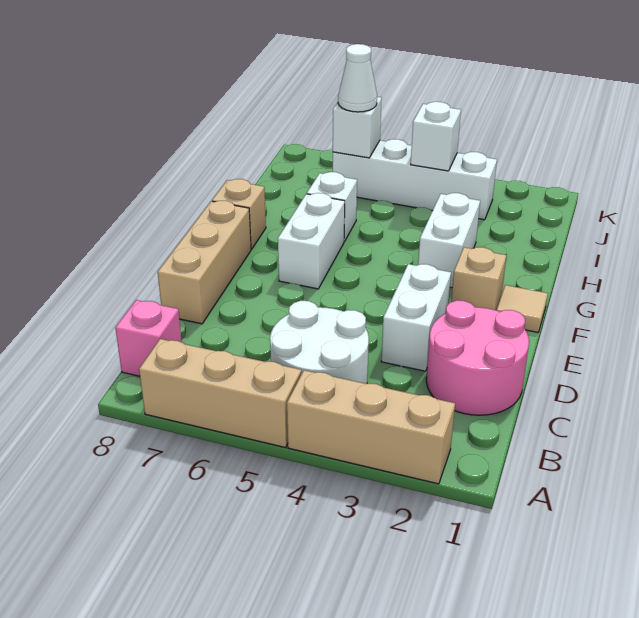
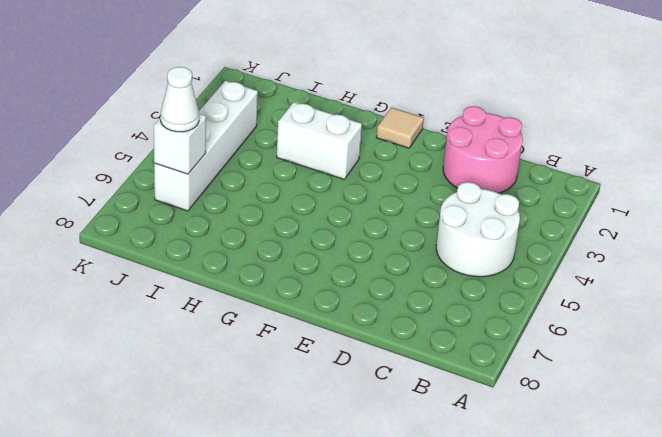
none -> tan brick A2:A4 level 1
none -> tan brick A5:A7 level 1
none -> pink brick B8 level 1

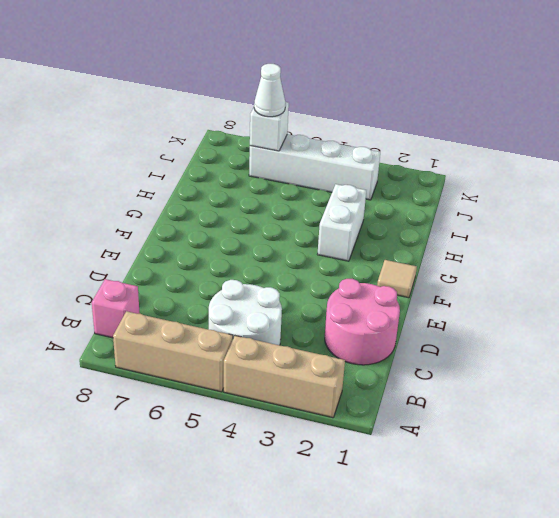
none -> white brick D3:E3 level 1
none -> tan brick D8:F8 level 1
none -> tan brick F2 level 1

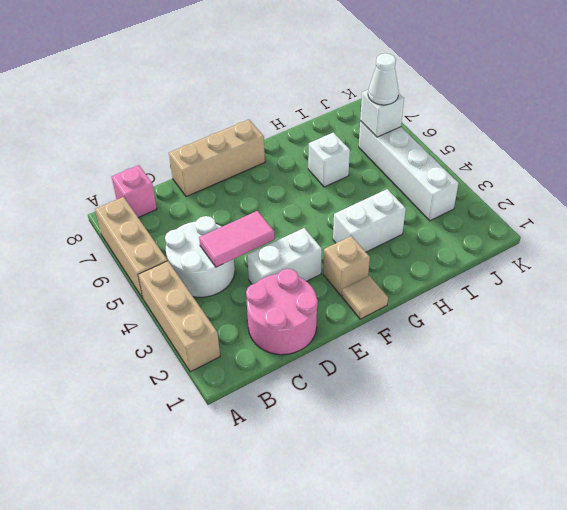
pink tile C4:D4 level 2 -> none
none -> white brick F6:G6 level 1
none -> tan brick G8 level 1
none -> white brick J4 level 2

